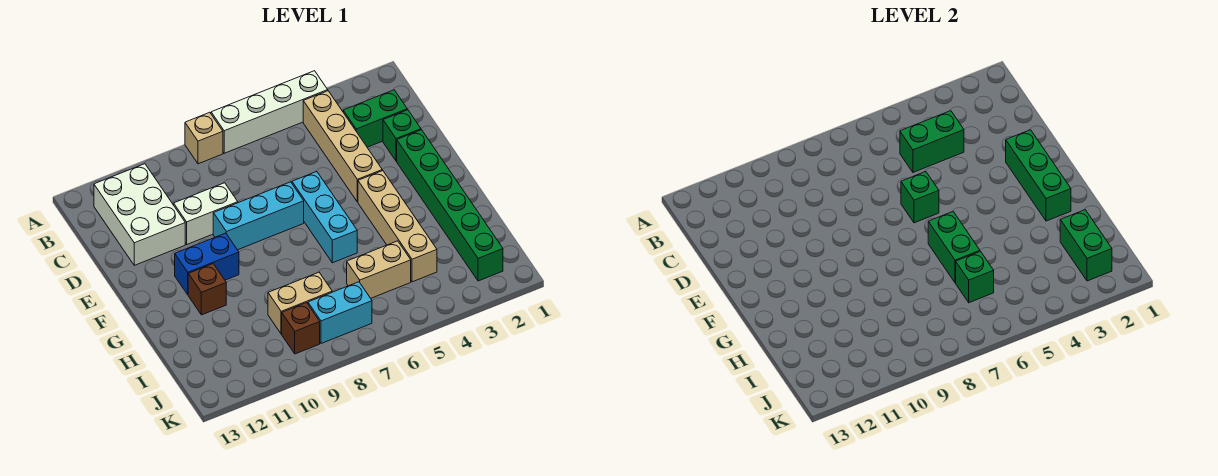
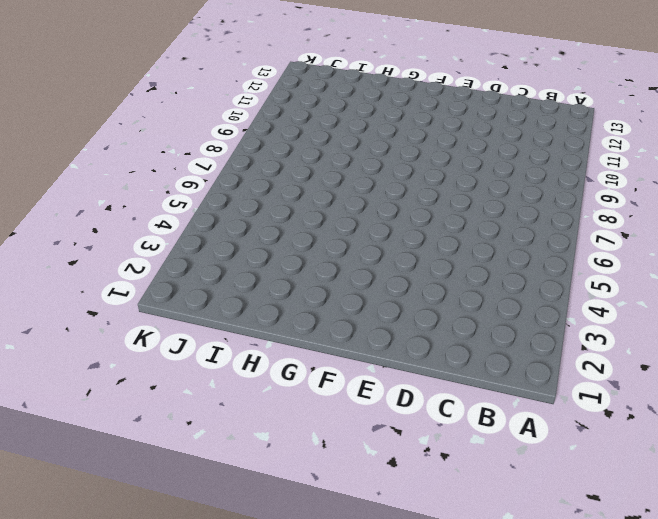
none -> white brick A4:A7 level 1
none -> tan brick A8 level 1
none -> tan brick B4:E4 level 1

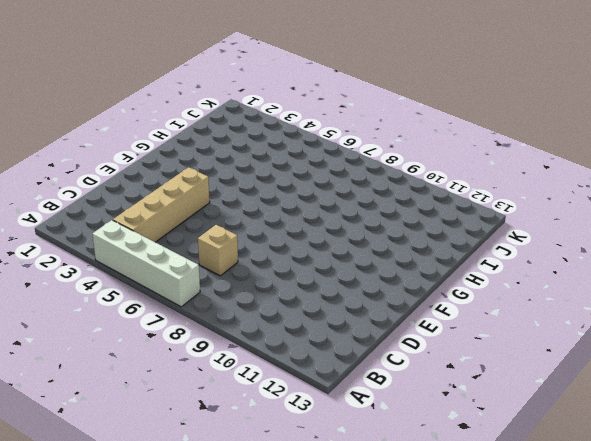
tan brick C7 level 1 -> tan brick A8 level 1
none -> white brick B11:D12 level 1
none -> green brick C2:C3 level 1
none -> green brick D2 level 1

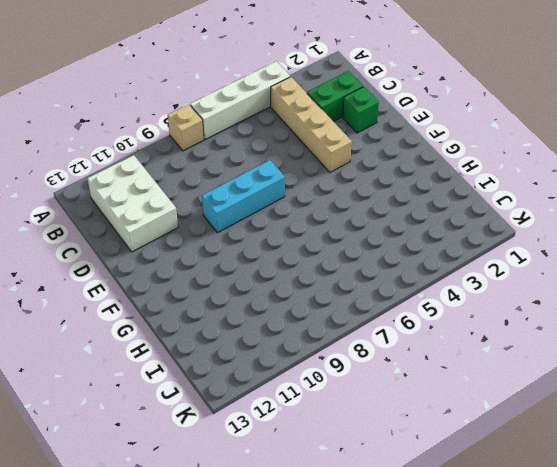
none -> white brick D9:D10 level 1
none -> green brick E2:J2 level 1
none -> cyan brick E6:G6 level 1

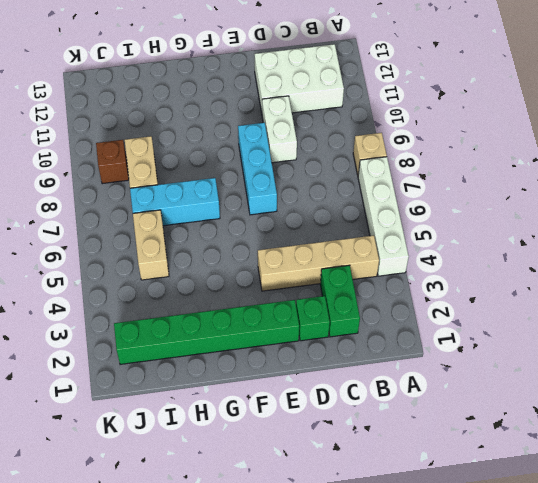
cyan brick G7:I7 level 1 -> cyan brick E6:G6 level 1
none -> tan brick F4:I4 level 1
none -> blue brick F10:F11 level 1
none -> brown brick G11 level 1

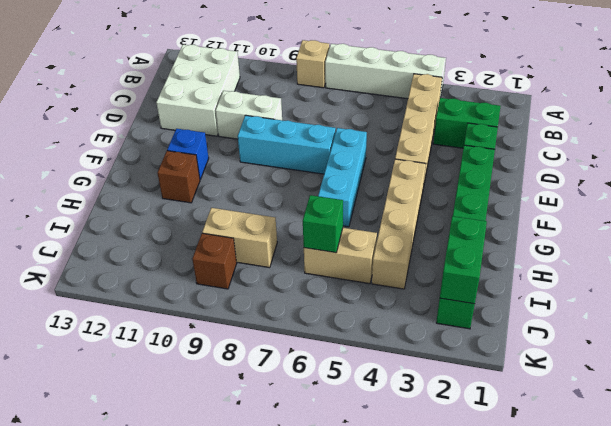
blue brick F11 level 1 -> blue brick F10:F11 level 1
none -> cyan brick J7:J8 level 1
none -> green brick C4:C5 level 2
none -> green brick E2:G2 level 2

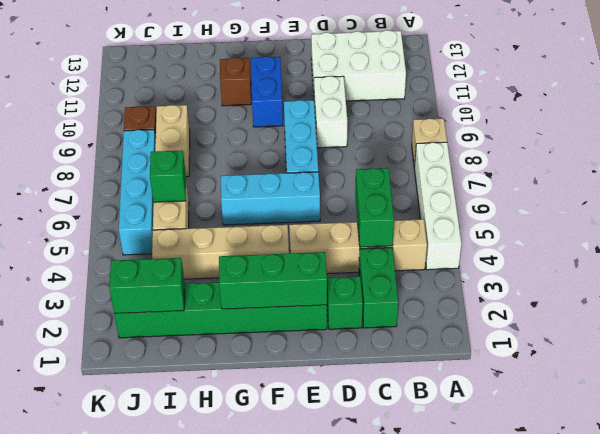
cyan brick J5:J8 level 1 -> cyan brick J7:J8 level 1
none -> green brick E6 level 2
none -> green brick G6:H6 level 2

